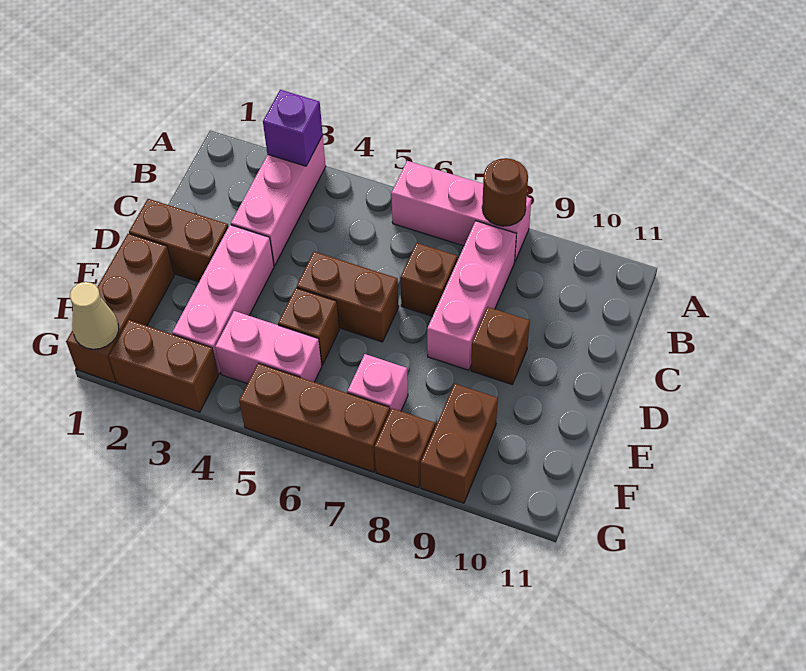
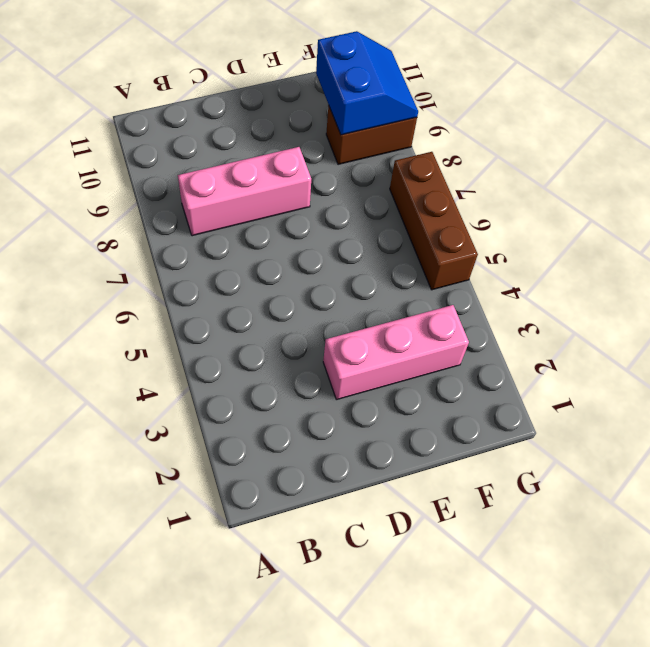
blue slope F9:G10 level 2 top F -> none
none -> pink brick A3:C3 level 1
none -> pink brick A6:A8 level 1
none -> brown brick C7 level 1

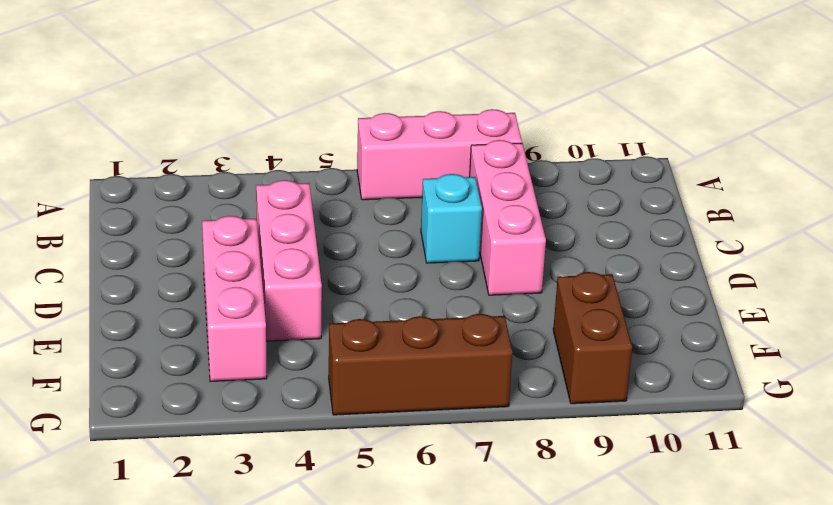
pink brick C4:E4 level 1 -> pink brick A3:C3 level 1
cyan brick C7 level 1 -> brown brick C7 level 1
none -> brown brick D1:D2 level 1
none -> brown brick D5:D6 level 1
none -> brown brick D9 level 1

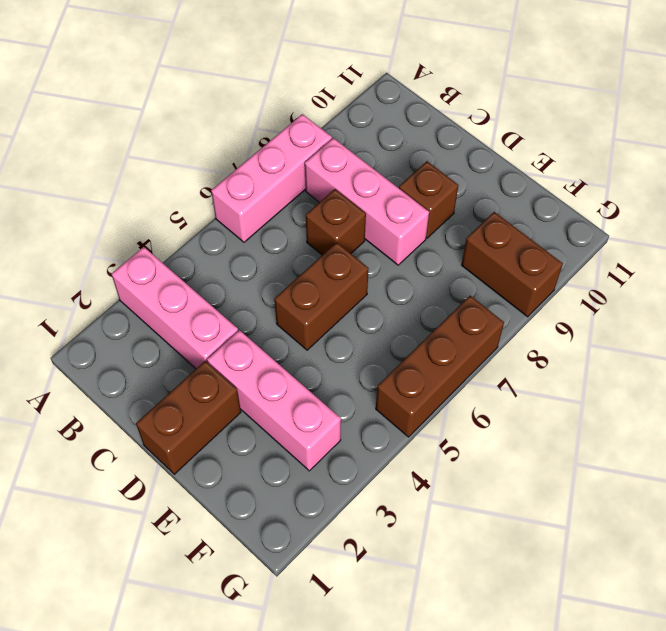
none -> brown brick E1:G1 level 1
none -> brown brick E5 level 1
none -> pink brick F4:F5 level 1

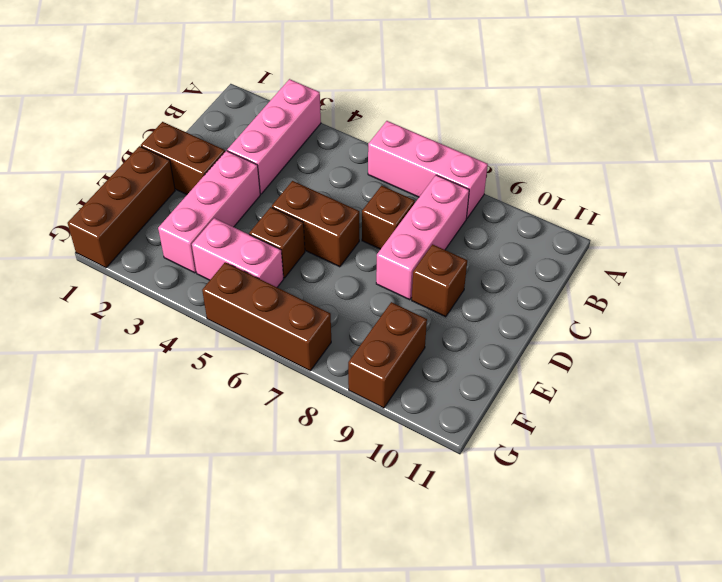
none -> pink brick F7 level 1
none -> brown brick G2:G3 level 1
none -> brown brick G8 level 1

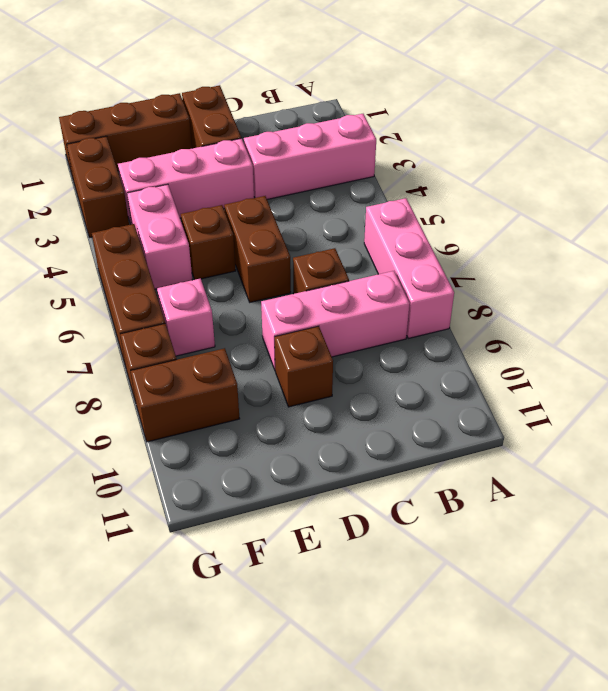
none -> purple brick A3 level 2
none -> brown round brick A8 level 2
none -> tan cone G1 level 2

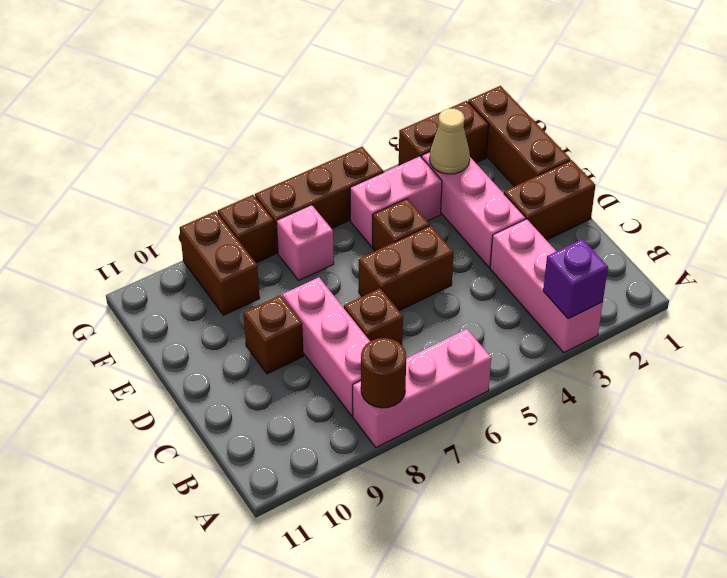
tan cone F3 level 2 -> tan cone G1 level 2

